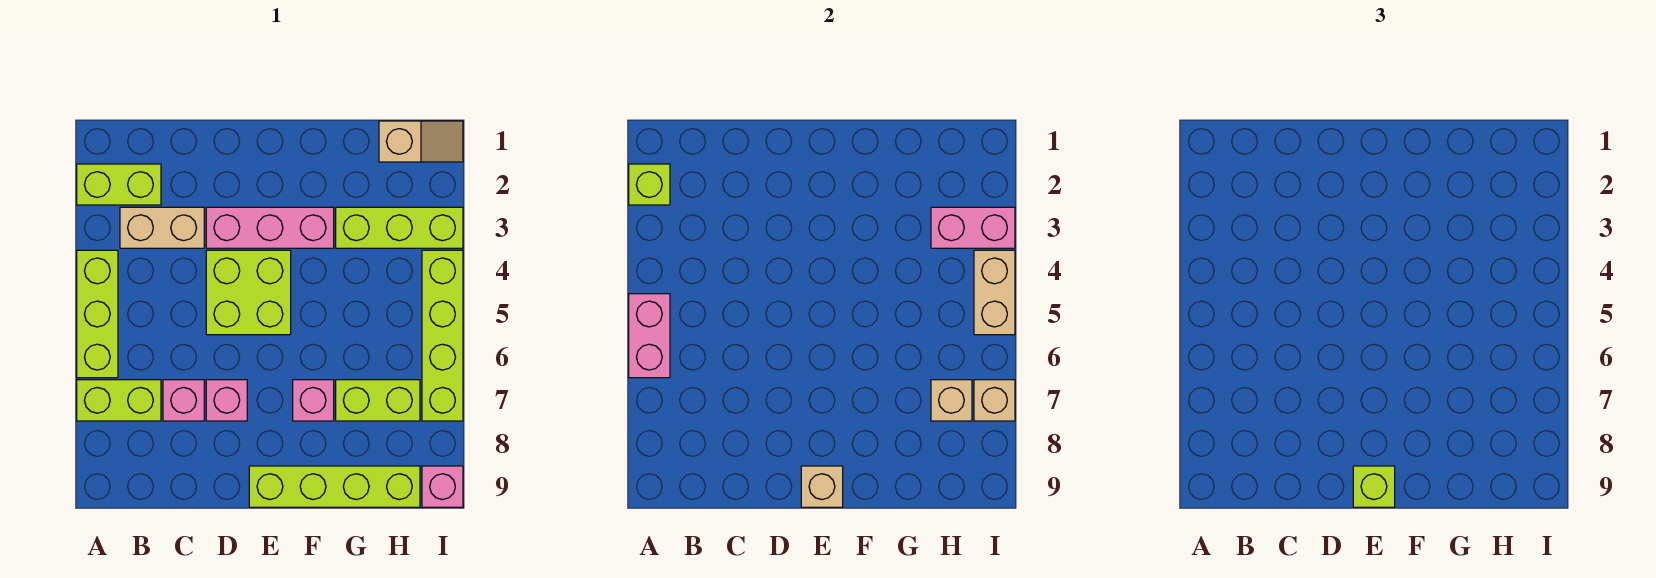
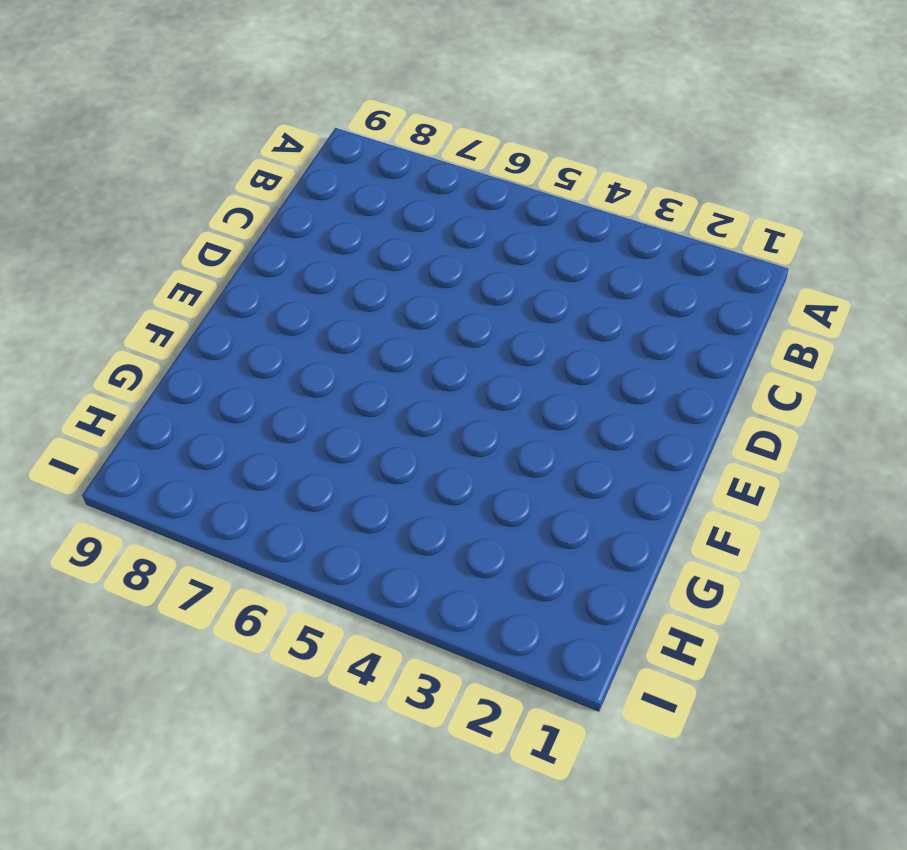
none -> lime brick A2:B2 level 1
none -> lime brick A4:A6 level 1
none -> lime brick A7:B7 level 1

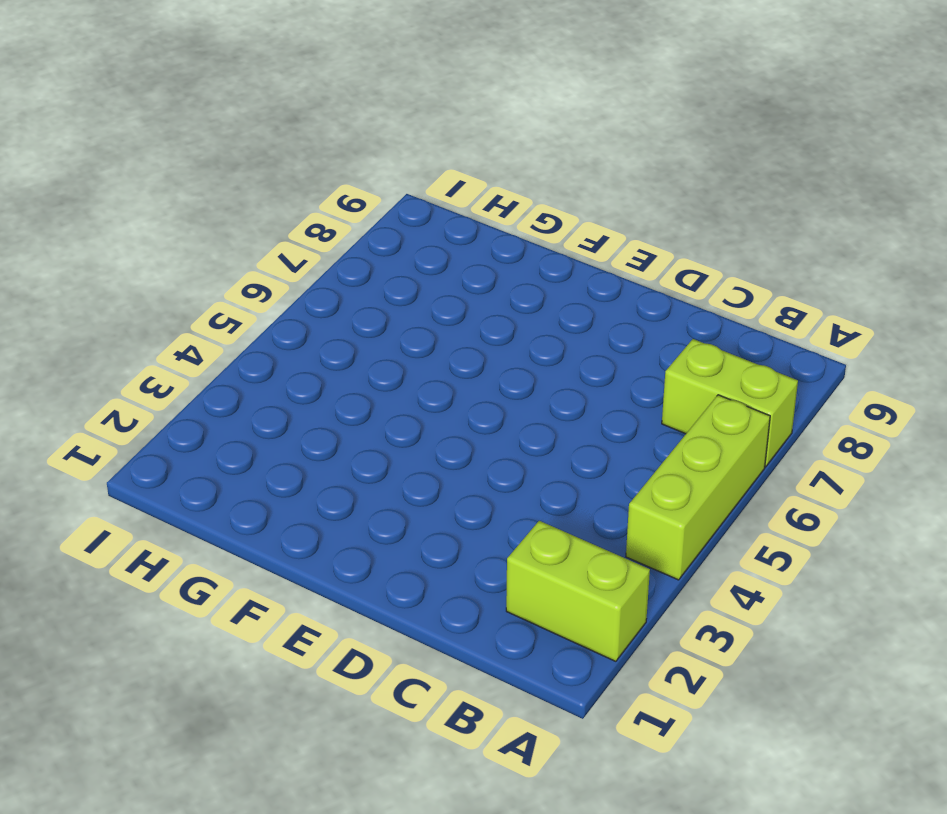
none -> tan brick B3:C3 level 1
none -> pink brick C7 level 1
none -> pink brick D3:F3 level 1

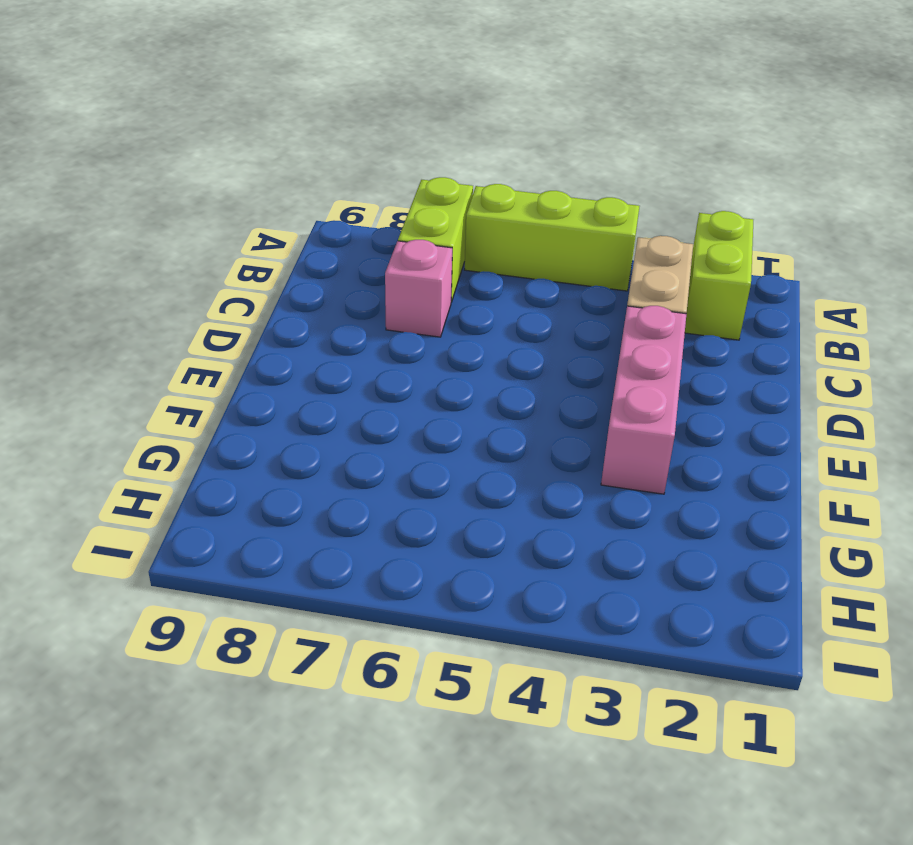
none -> lime brick D4:E5 level 1
none -> pink brick D7 level 1
none -> lime brick E9:H9 level 1

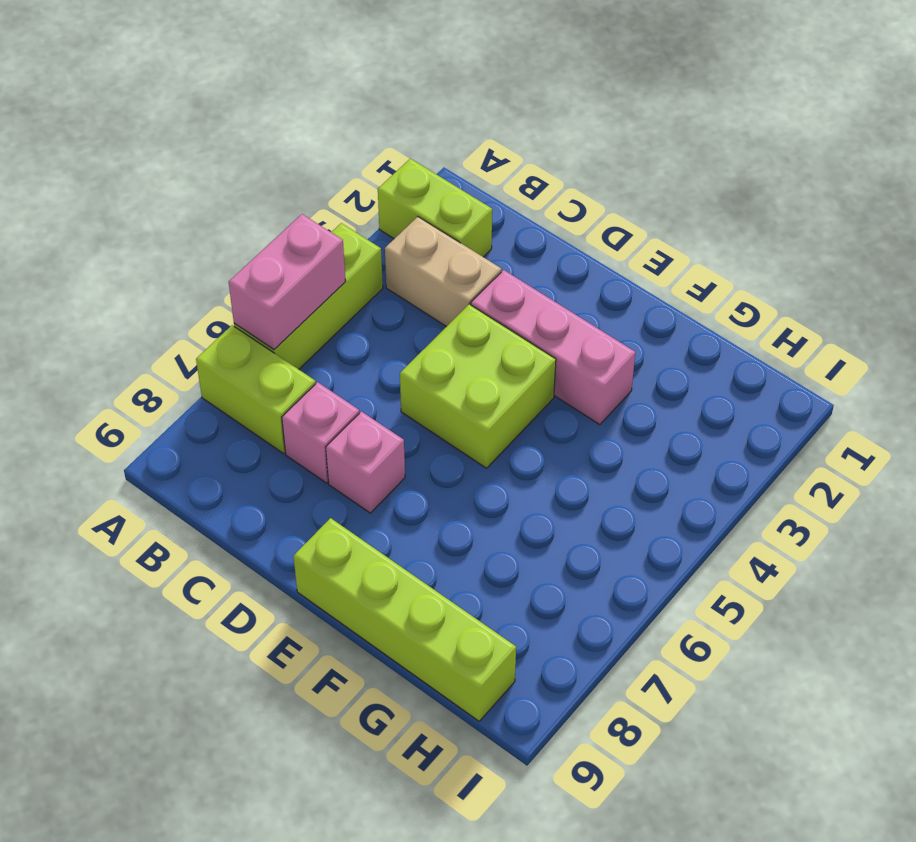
none -> pink brick F7 level 1
none -> lime brick G3:I3 level 1
none -> lime brick G7:H7 level 1

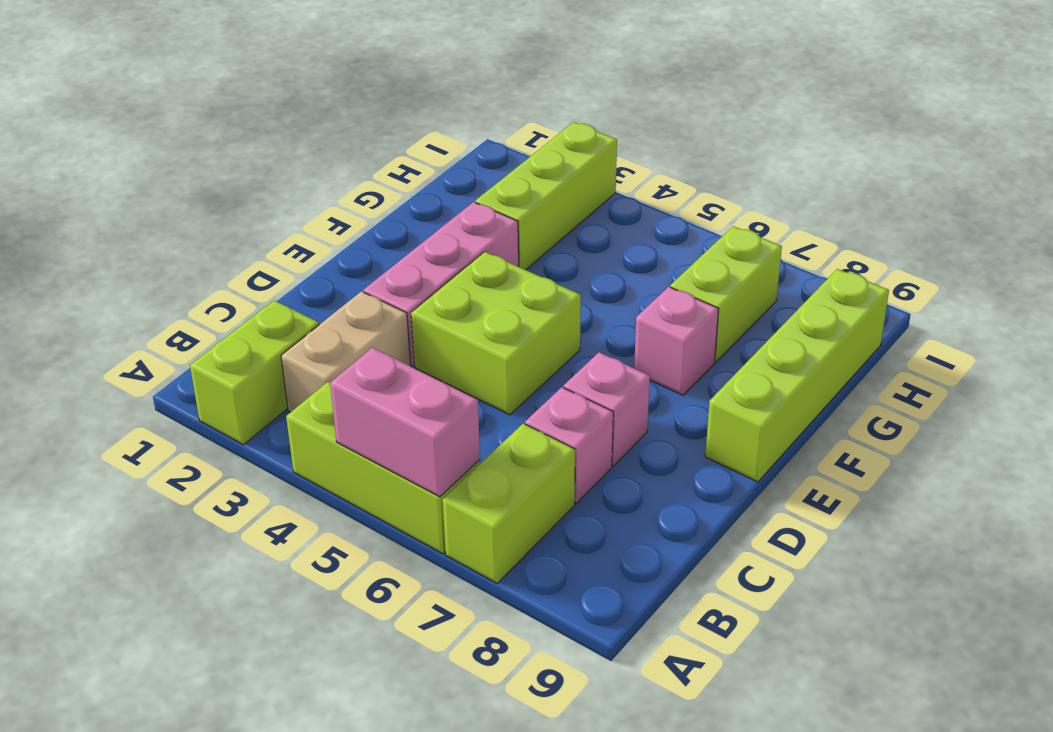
none -> tan slope H1:I1 level 1 top H
none -> lime brick I4:I7 level 1
none -> pink brick I9 level 1

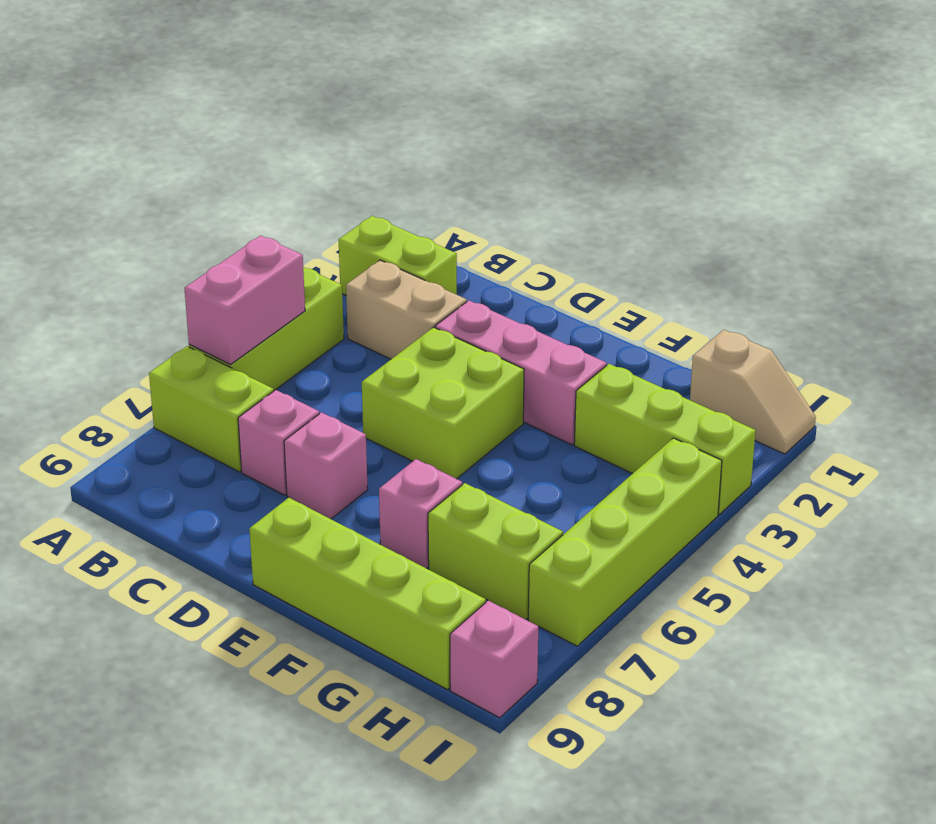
none -> lime brick A2 level 2
none -> tan brick E9 level 2
none -> pink brick H3:I3 level 2

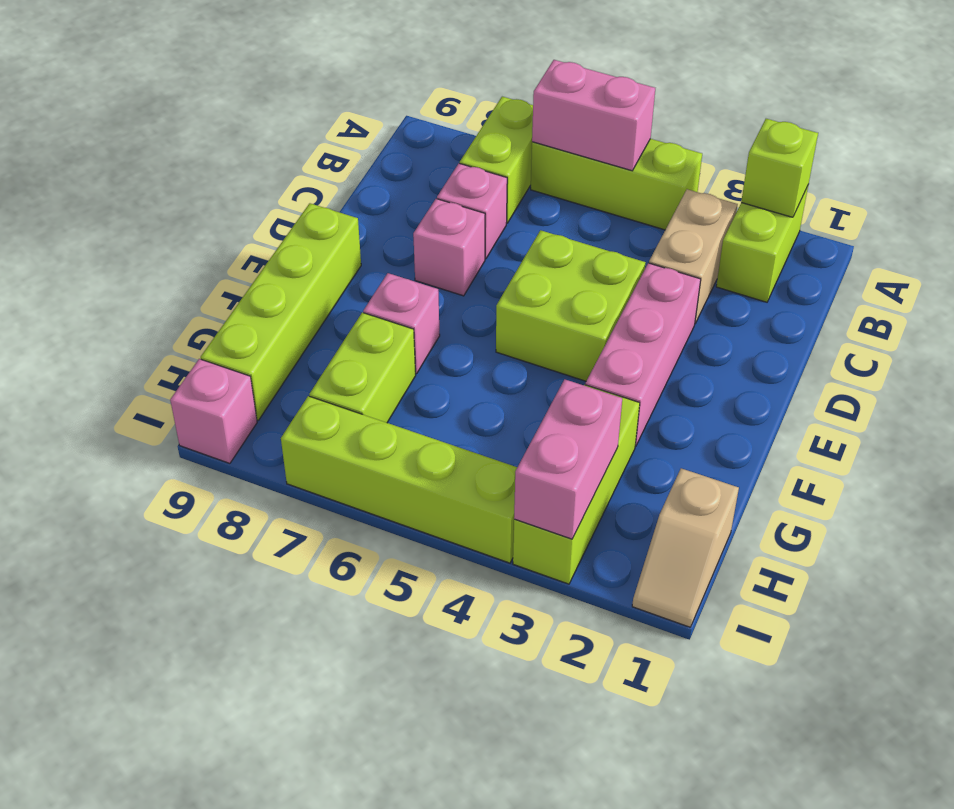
none -> tan brick E9 level 2
none -> tan brick H7 level 2
none -> tan brick I4:I5 level 2

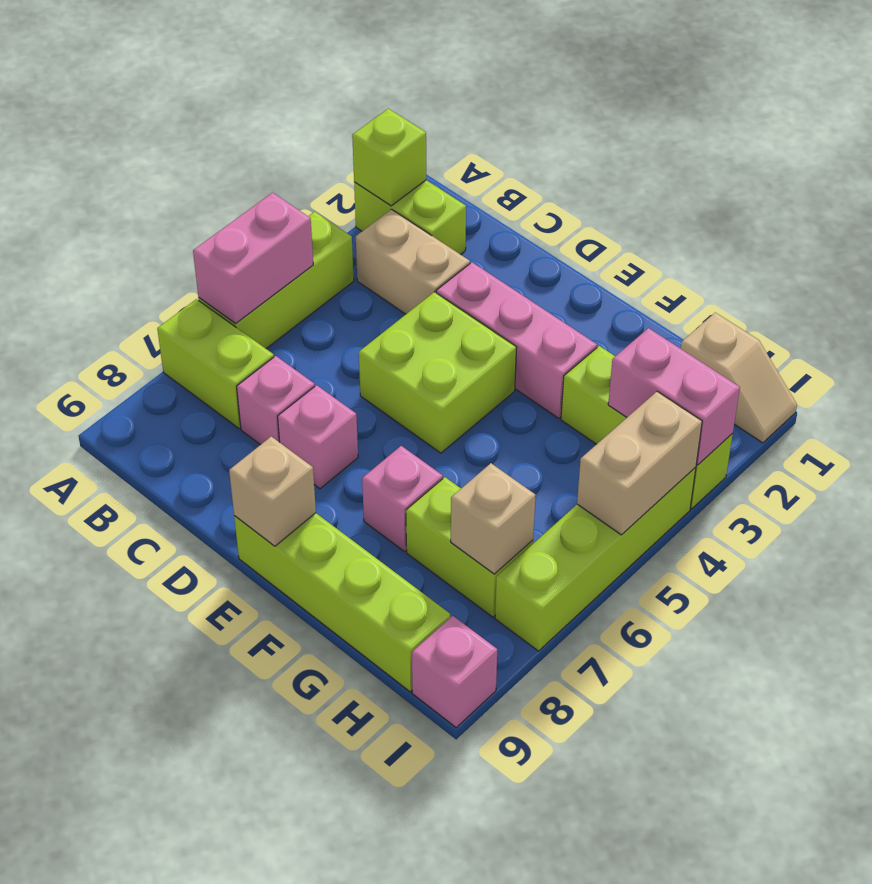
none -> tan brick I7 level 2
none -> lime brick E9 level 3

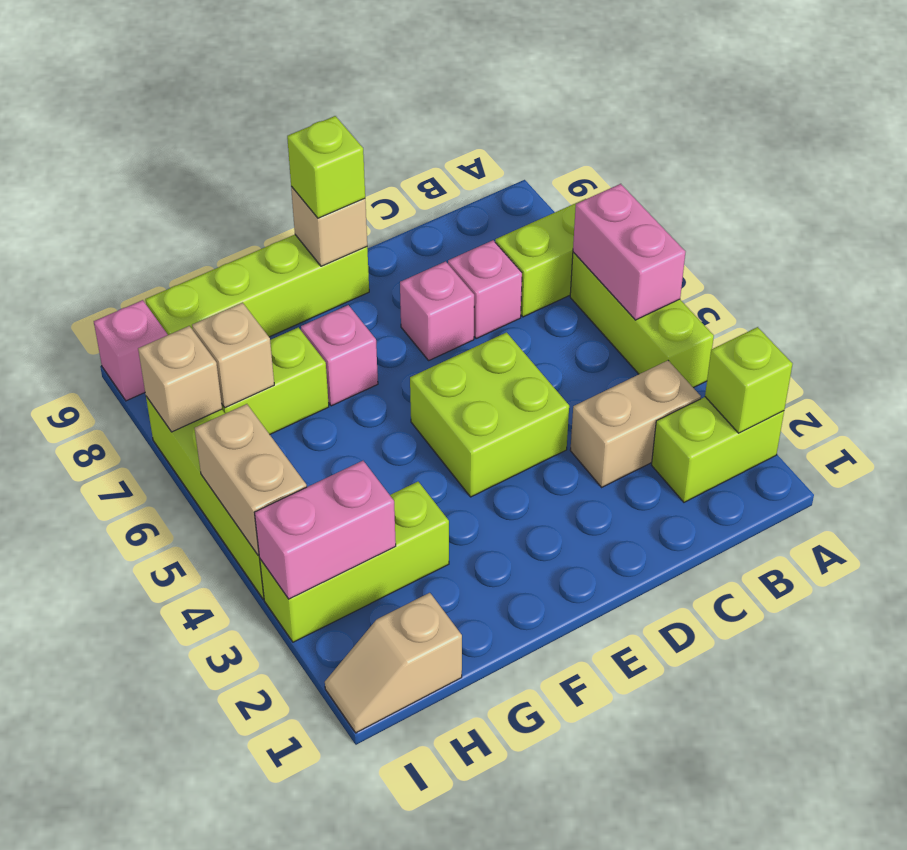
none -> pink brick D3:F3 level 1

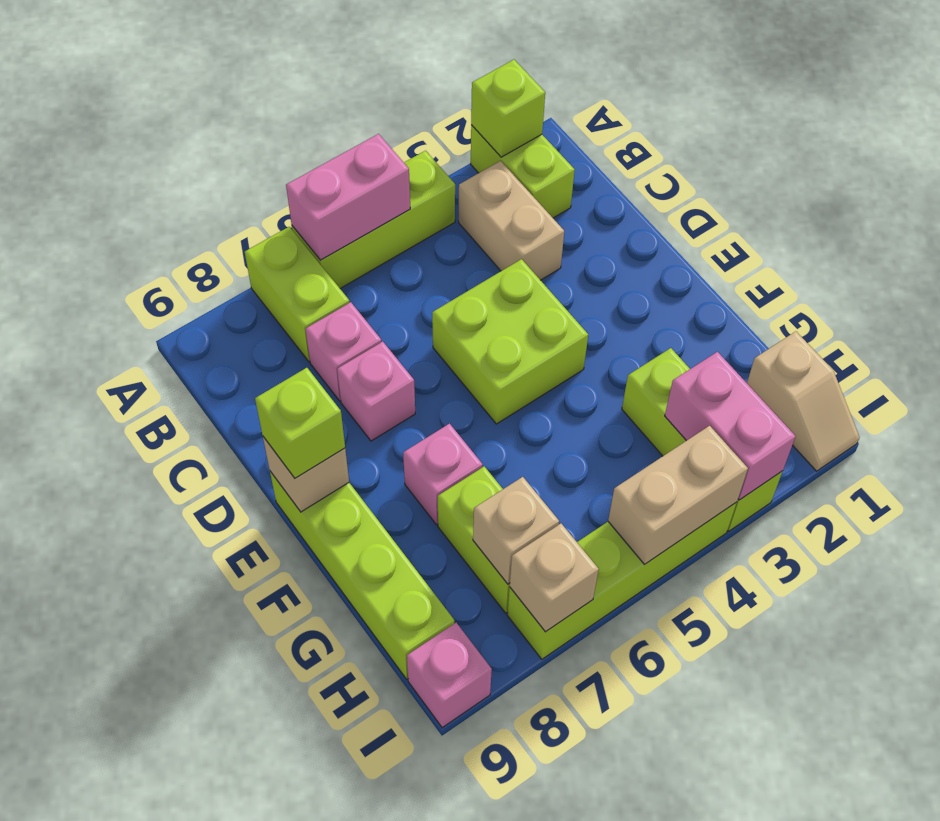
none -> pink brick D3:F3 level 1

